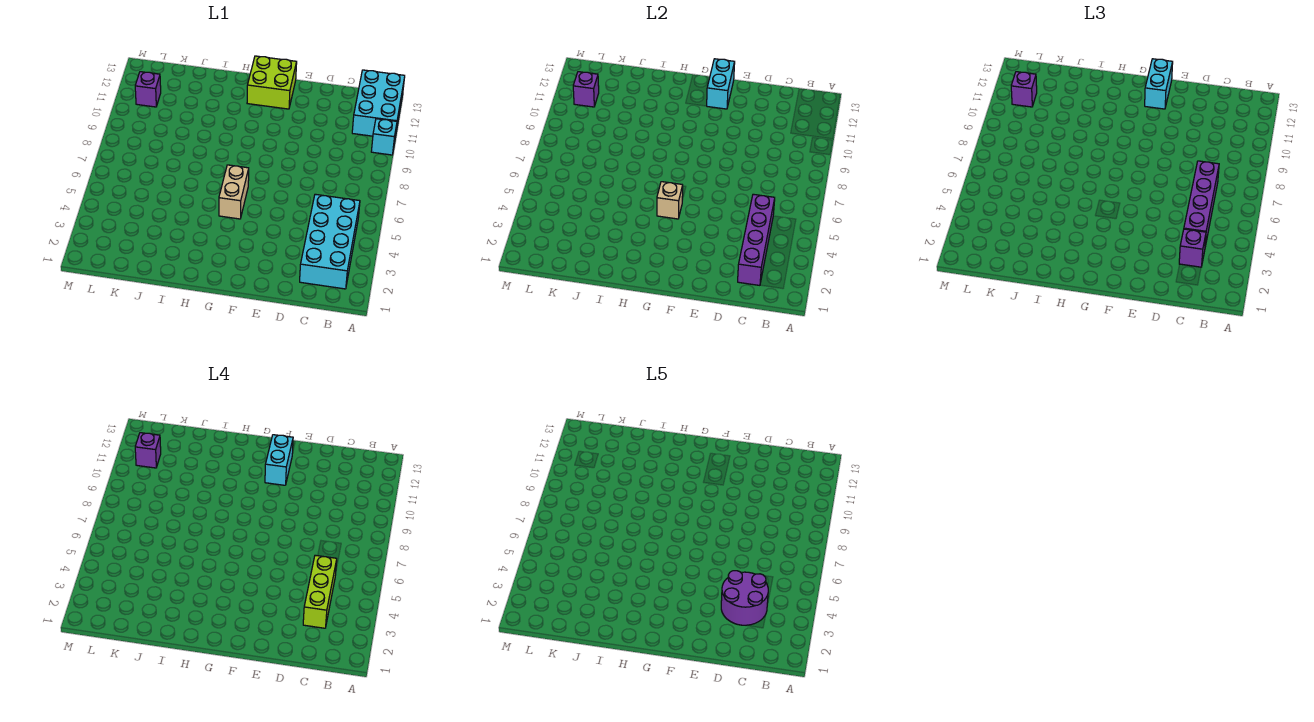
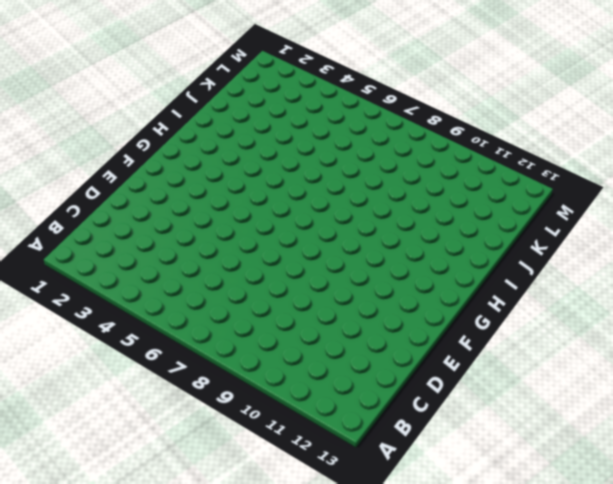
none -> cyan brick A10 level 1
none -> cyan brick A11:B13 level 1
none -> cyan brick B2:C5 level 1

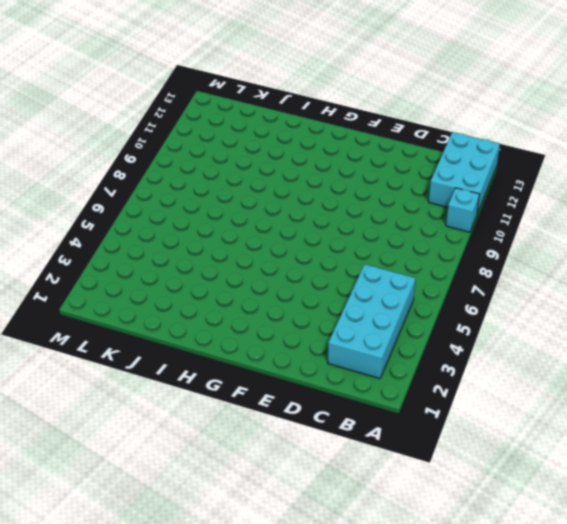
none -> lime brick F12:G13 level 1
none -> tan brick G5:G6 level 1
none -> purple brick L11 level 1

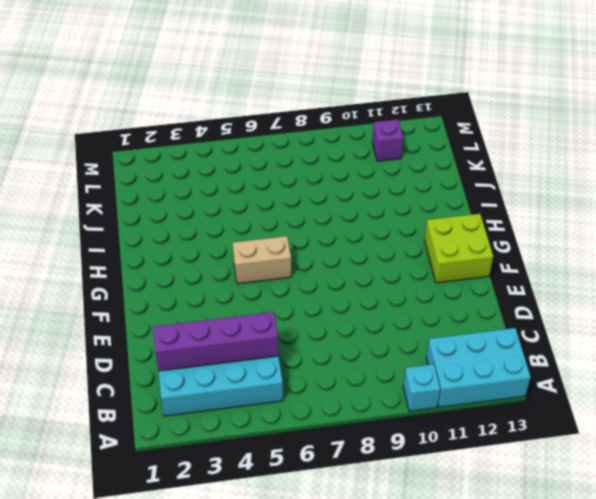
none -> cyan brick F12:F13 level 2
none -> tan brick G5 level 2
none -> purple brick L11 level 2

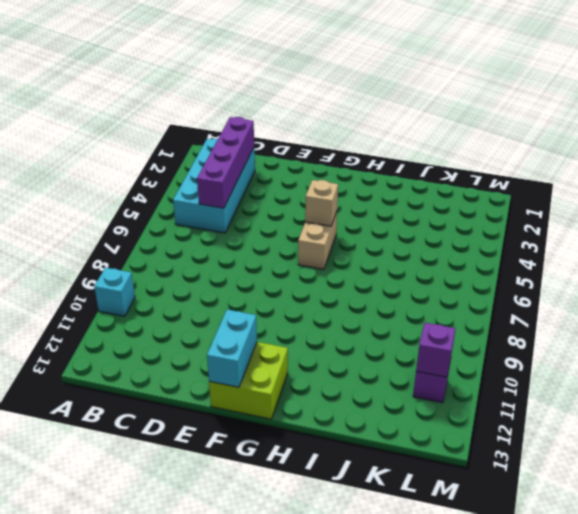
none -> cyan brick A11:B13 level 1
none -> purple brick C3 level 3
none -> purple brick C4:C7 level 3

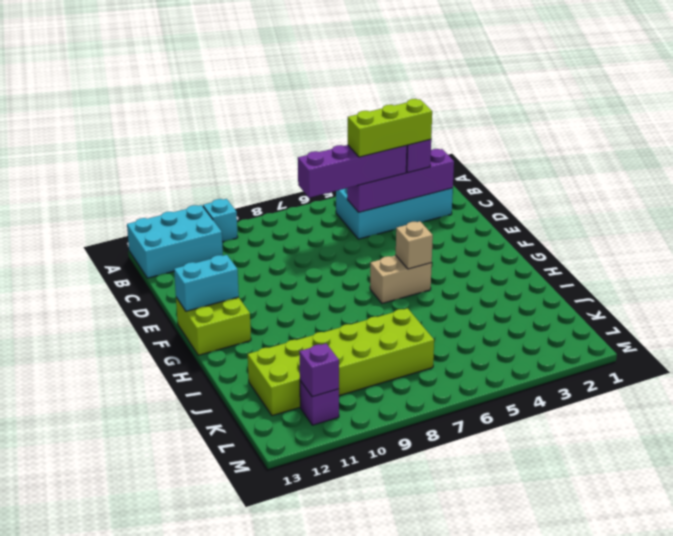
lime brick J7:K12 level 1 -> none
none -> cyan brick F12:F13 level 3
none -> purple brick L11 level 3
none -> cyan brick F11:F12 level 4

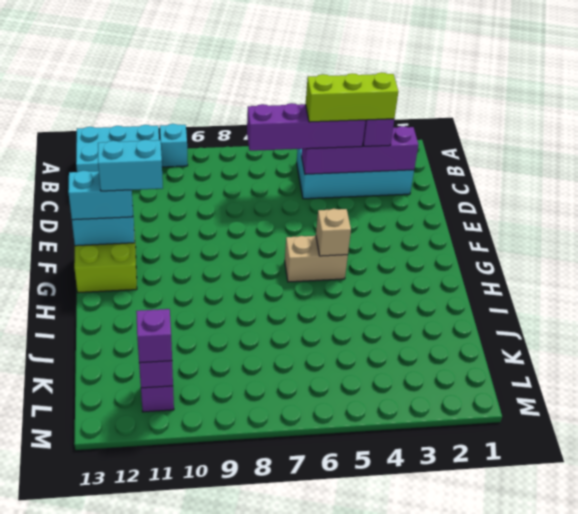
none -> purple brick L11 level 4
none -> purple round brick C3:D4 level 5

